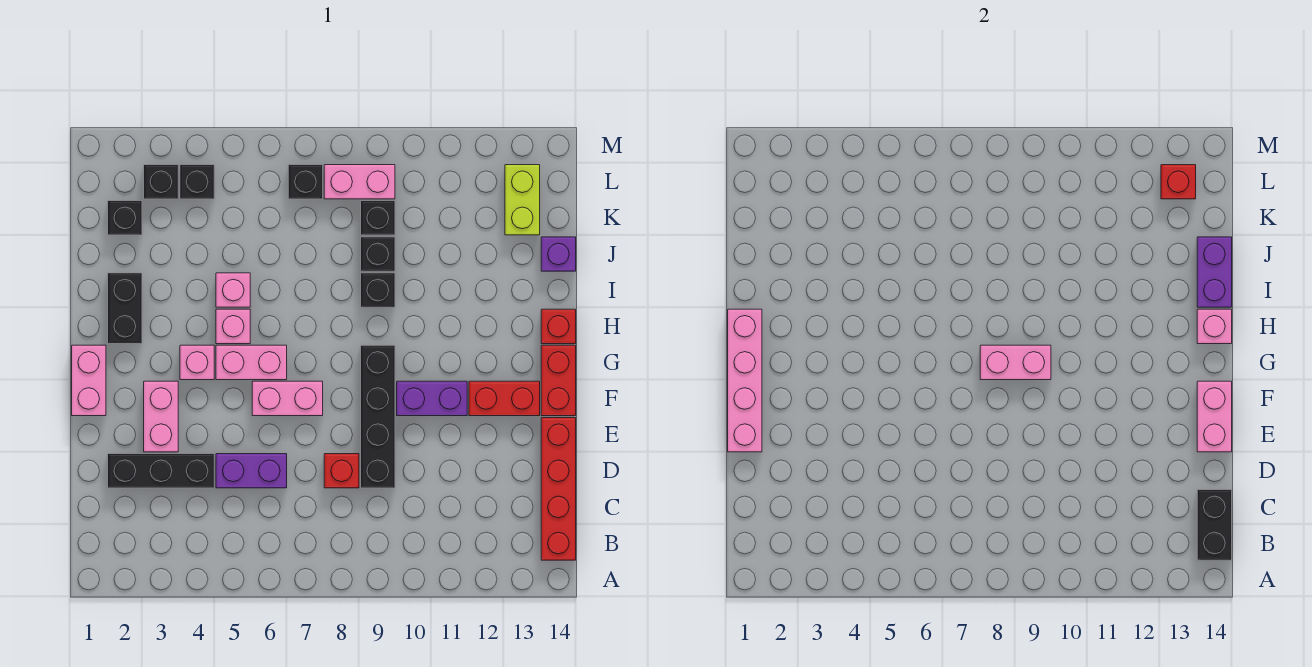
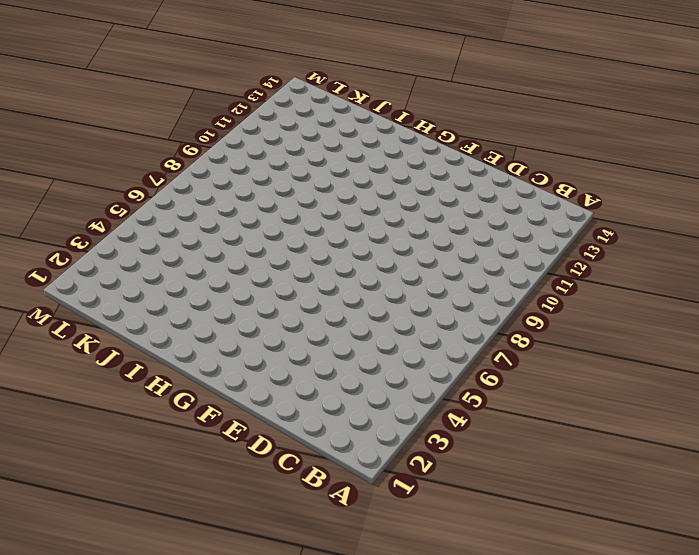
none -> red brick B14:E14 level 1
none -> black brick D2:D4 level 1
none -> purple brick D5:D6 level 1
none -> red brick D8 level 1

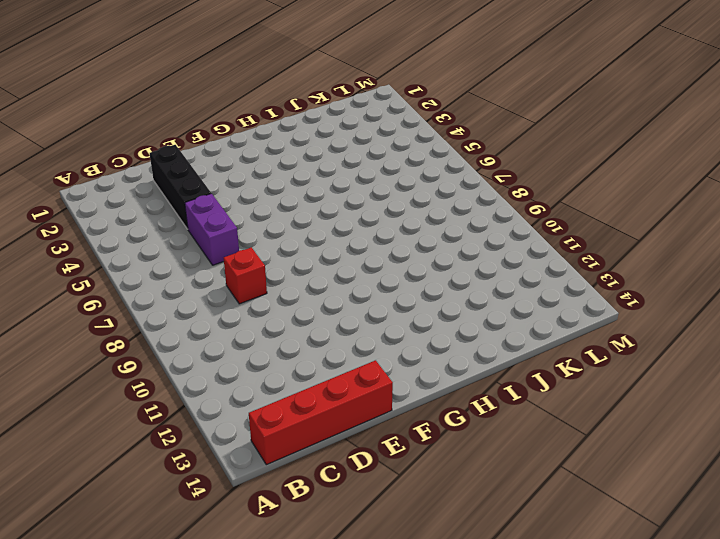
none -> black brick D9:G9 level 1
none -> pink brick E3:F3 level 1
none -> pink brick F1:G1 level 1
none -> pink brick F6:F7 level 1

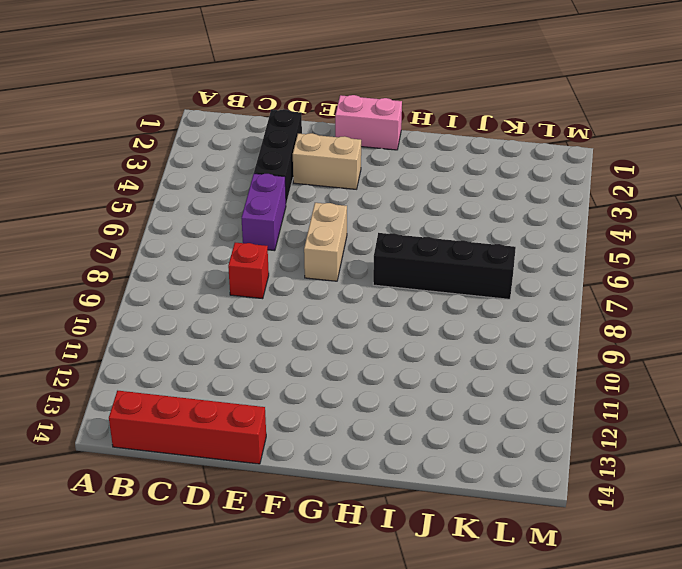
tan brick E3:F3 level 1 -> pink brick E3:F3 level 1
tan brick F6:F7 level 1 -> pink brick F6:F7 level 1
black brick H7:K7 level 1 -> black brick D9:G9 level 1
none -> purple brick F10:F11 level 1
none -> red brick F12:F13 level 1
none -> red brick F14:G14 level 1
none -> pink brick G4 level 1

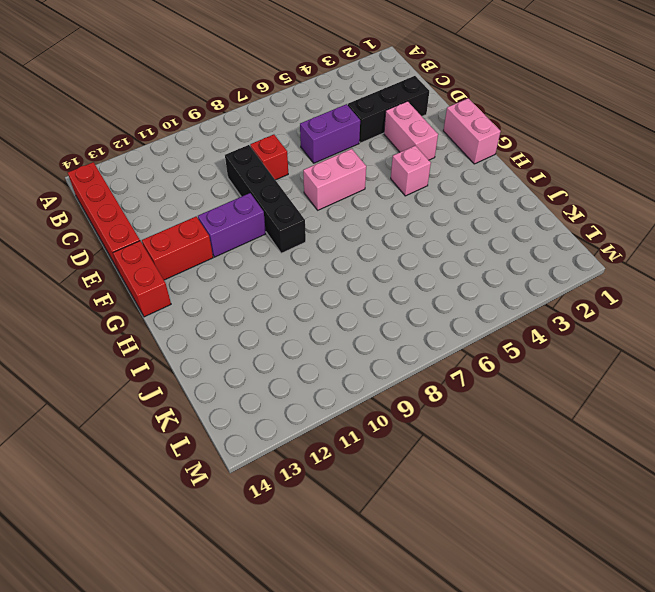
none -> pink brick G5:G6 level 1
none -> black brick H2:I2 level 1
none -> pink brick H5 level 1
none -> red brick H14 level 1

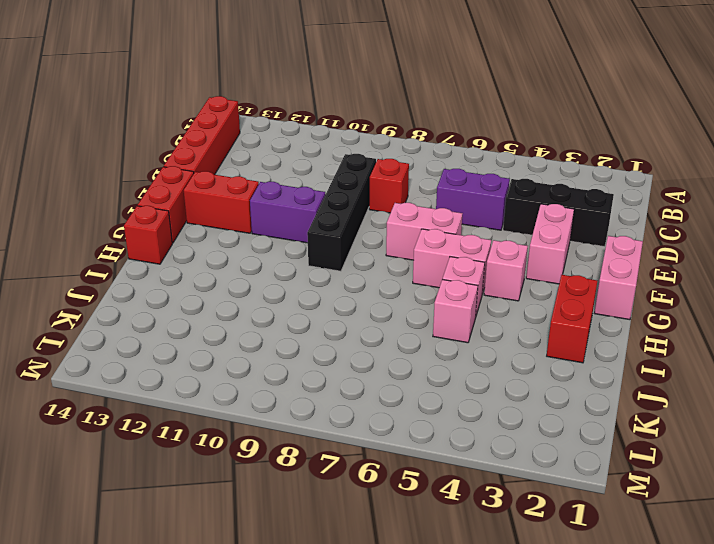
red brick H2:I2 level 1 -> black brick H2:I2 level 1
none -> black brick I9 level 1
none -> black brick J9 level 1
none -> purple brick J14 level 1
none -> black brick K2 level 1

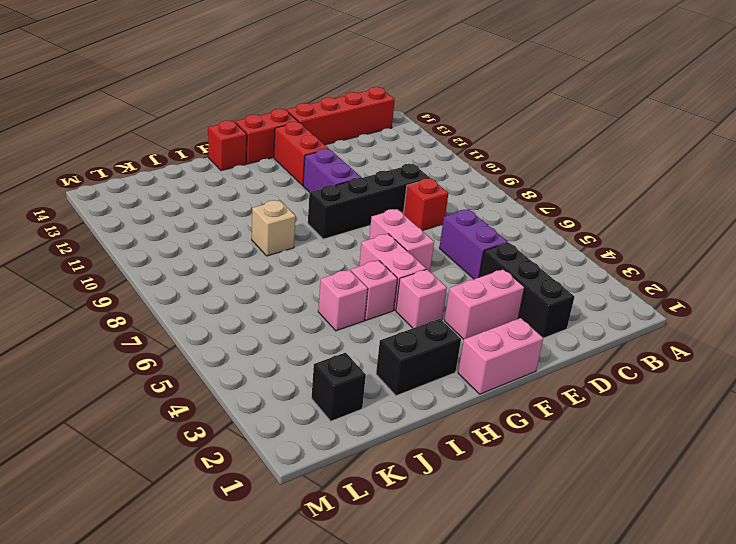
tan brick I9 level 1 -> black brick I9 level 1
none -> black brick J9 level 1
none -> purple brick J14 level 1
none -> black brick K9 level 1
none -> lime brick K13:L13 level 1

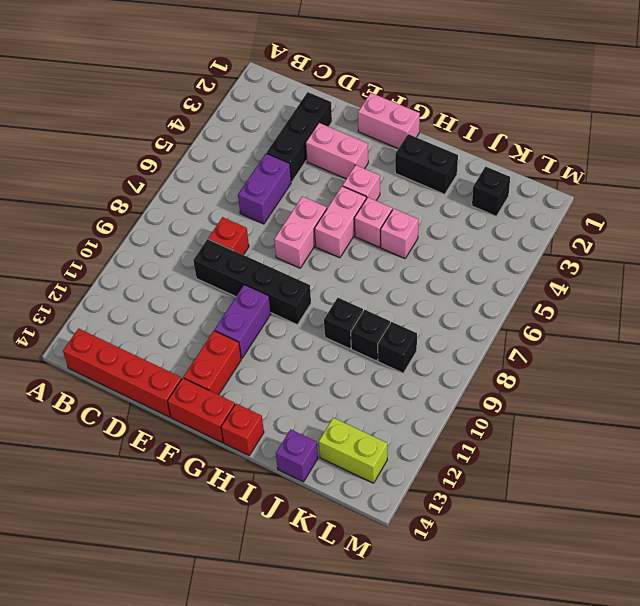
none -> black brick L3 level 1
none -> black brick L4 level 1
none -> black brick L7 level 1
none -> pink brick L8:L9 level 1

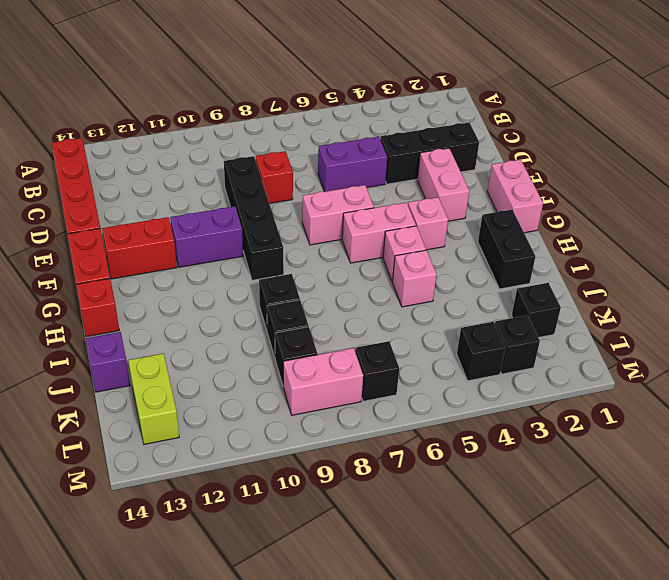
none -> black brick B14:C14 level 2
none -> pink brick E1:H1 level 2
none -> pink brick E14:F14 level 2
none -> pink brick G8:G9 level 2

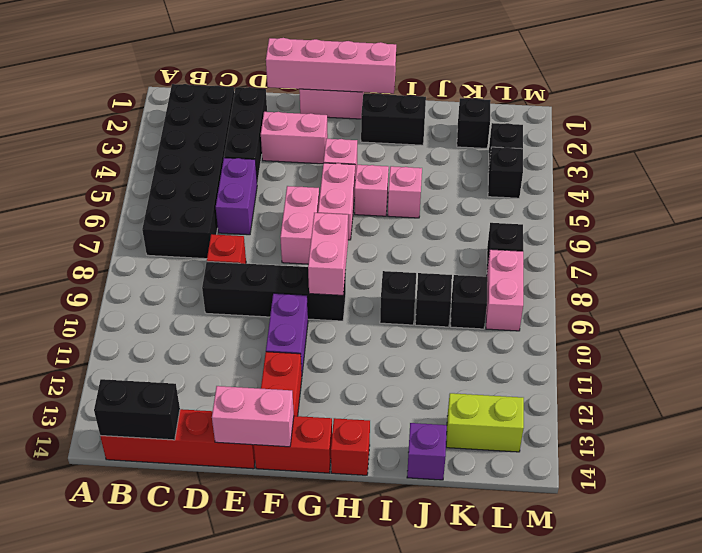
black brick B2:C7 level 1 -> none
none -> pink brick H14 level 2
none -> purple brick I14:J14 level 2
none -> red brick L13 level 2

